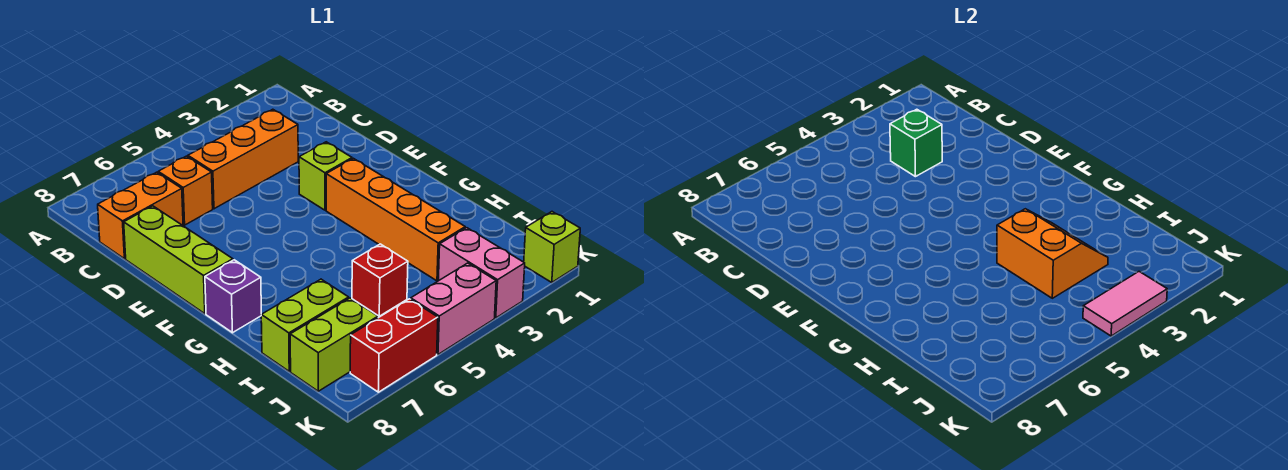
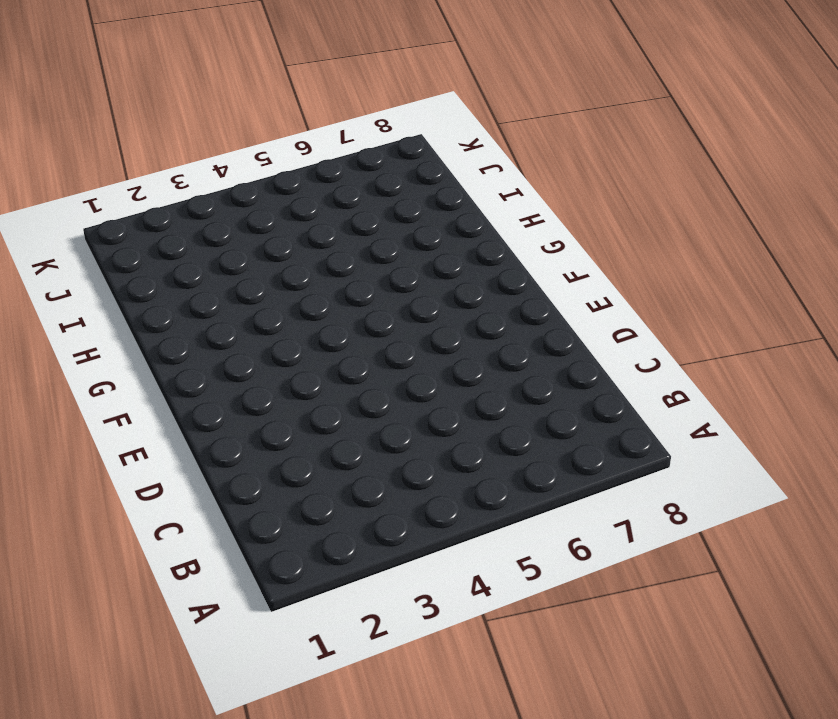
none -> orange brick C3:C5 level 1
none -> orange brick C6 level 1
none -> orange brick C7:C8 level 1

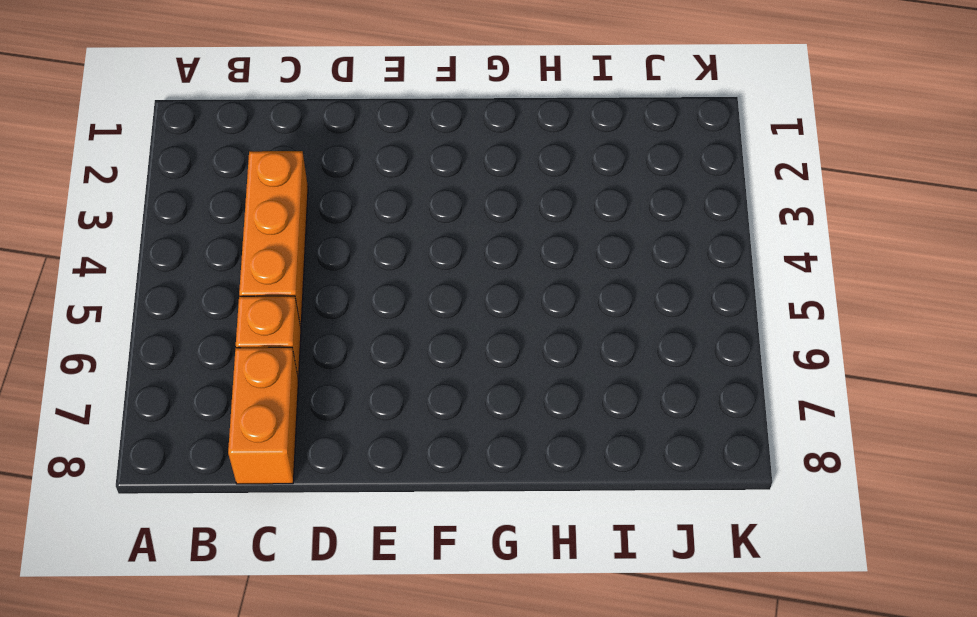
none -> lime brick D8:F8 level 1
none -> lime brick E3 level 1
none -> orange brick F3:I3 level 1

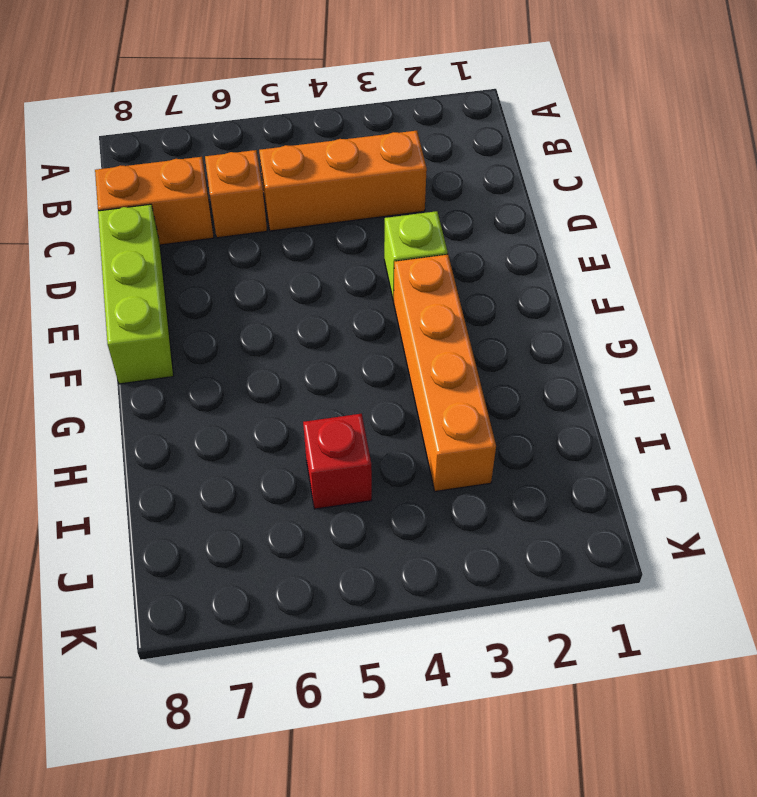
none -> purple brick G8 level 1
none -> lime brick I7:I8 level 1
none -> pink brick J3:K3 level 1

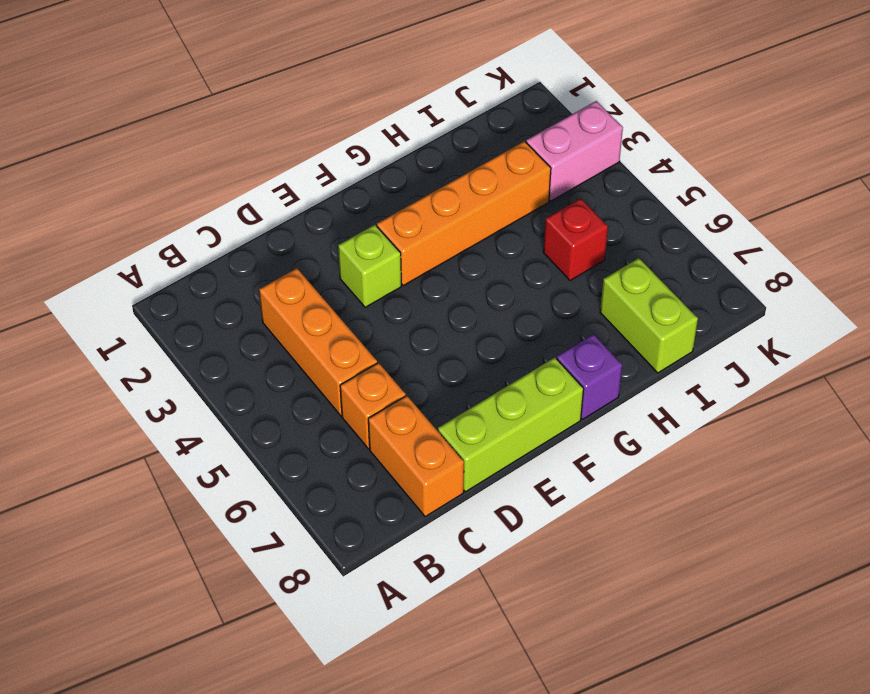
none -> lime brick J7:J8 level 1
none -> lime brick K1 level 1
none -> pink brick K4:K5 level 1

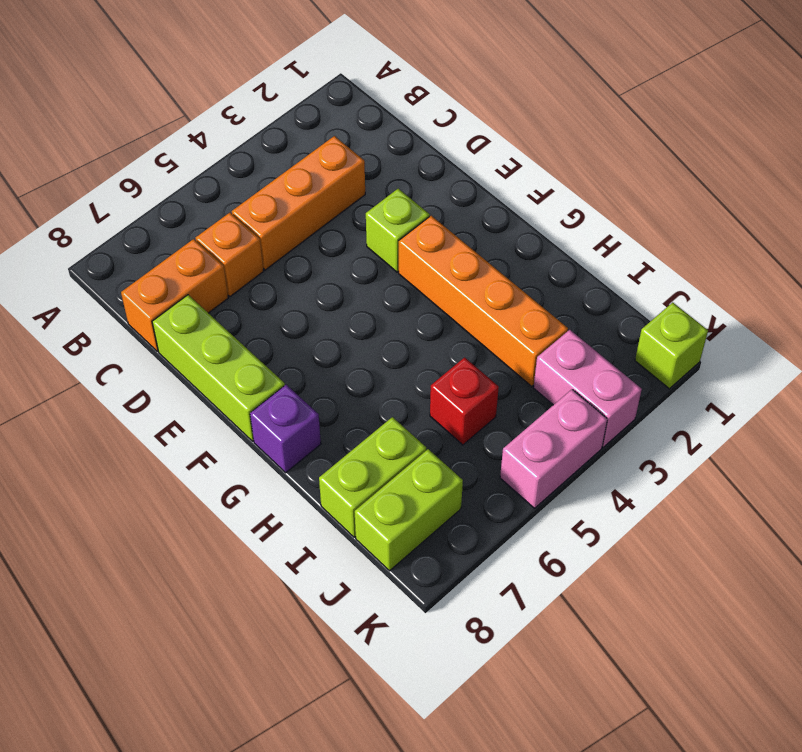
none -> red brick K6:K7 level 1
none -> green brick C3 level 2
none -> orange slope H3:I4 level 2 top 4

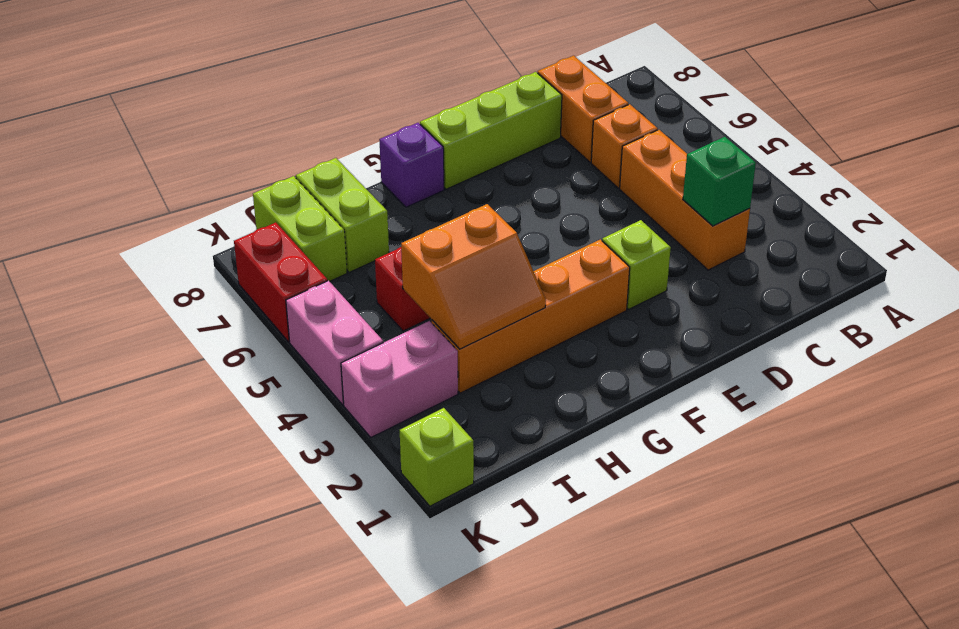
none -> pink tile K3:K4 level 2

